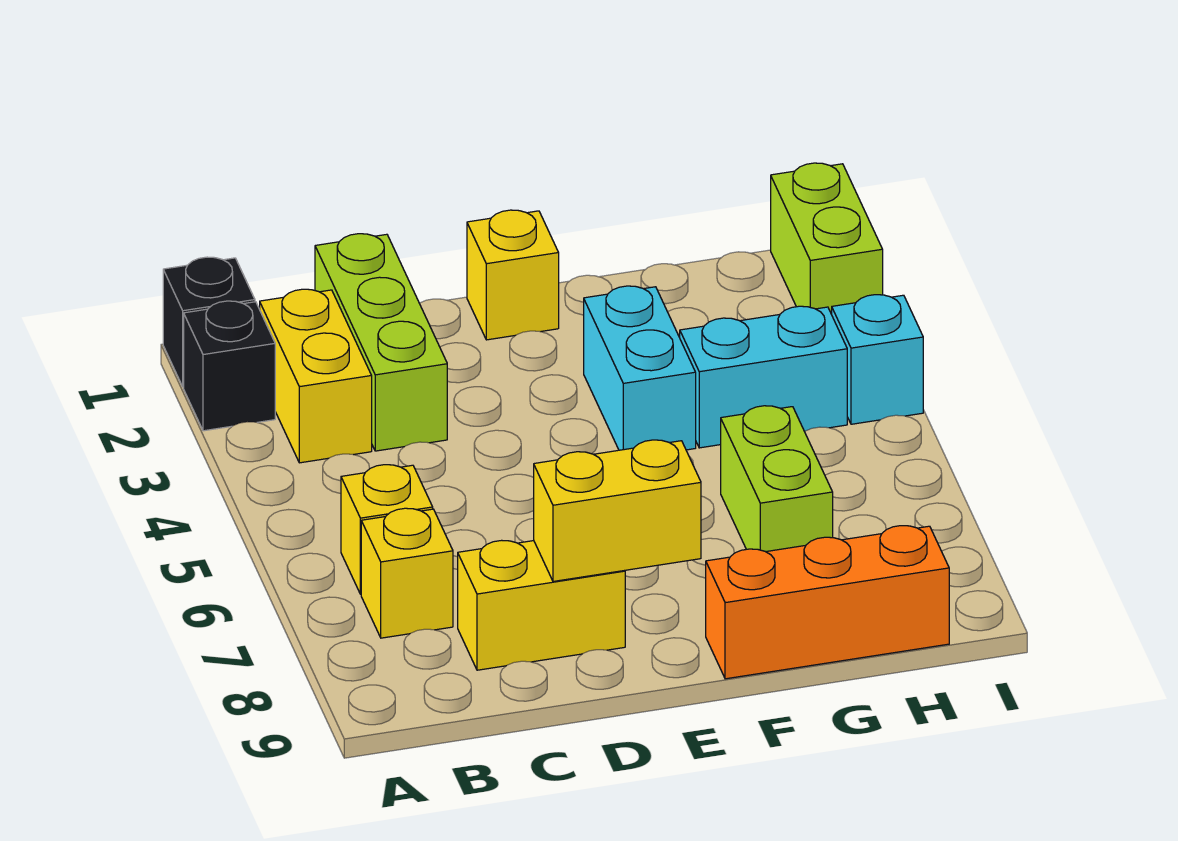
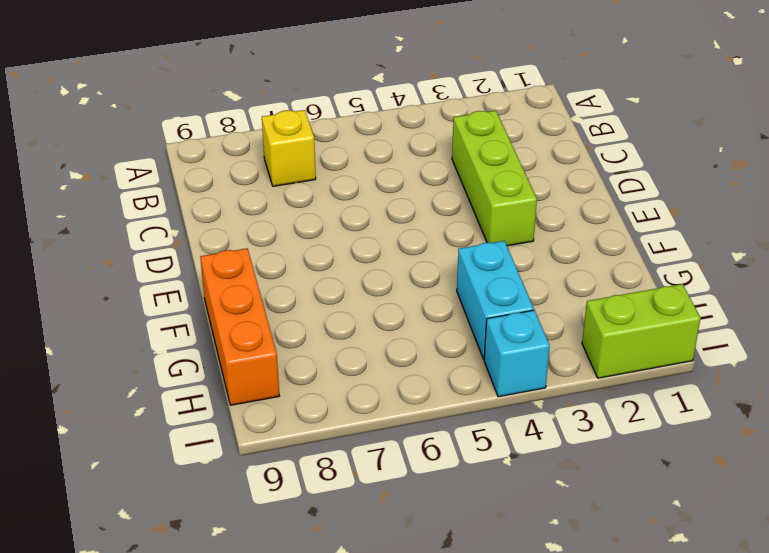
lime brick C3:E3 level 1 -> lime brick C1:C3 level 1
none -> black brick A1 level 1
none -> black brick A2 level 1
none -> yellow brick B2:B3 level 1

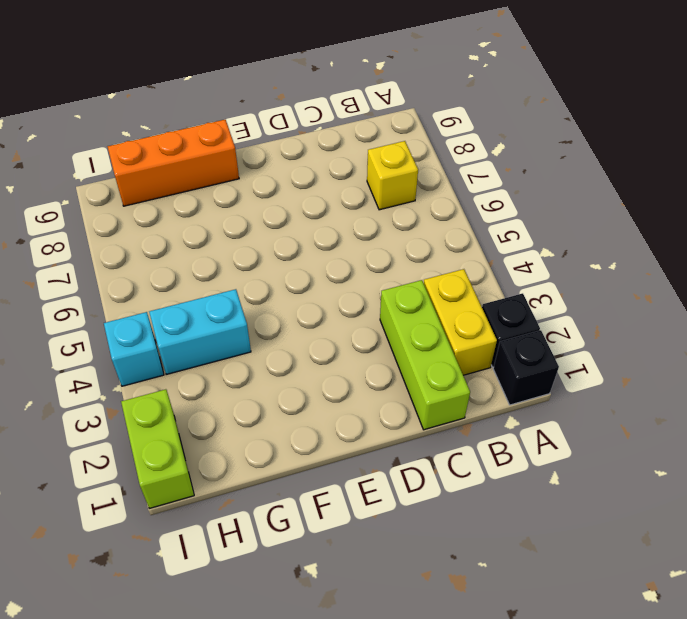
none -> yellow brick B6 level 1
none -> yellow brick C8:D8 level 1
none -> yellow brick E1 level 1

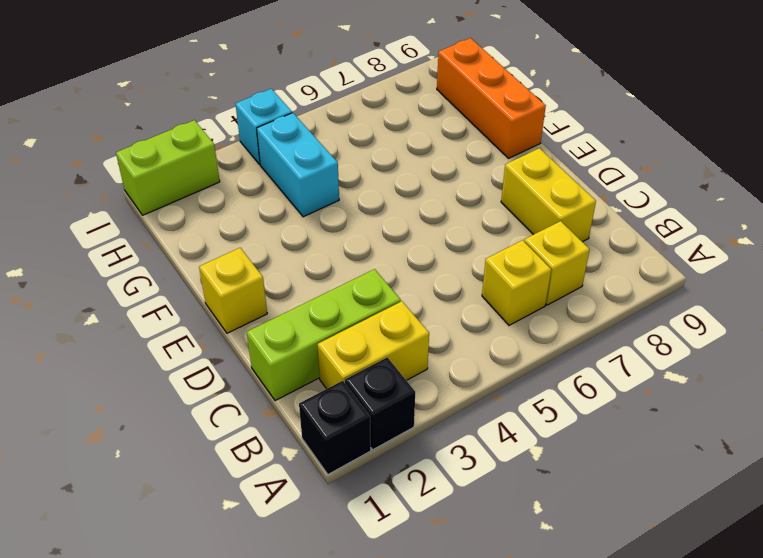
none -> cyan brick F3:F4 level 1
none -> lime brick G6:G7 level 1
none -> yellow brick D8:E8 level 2

